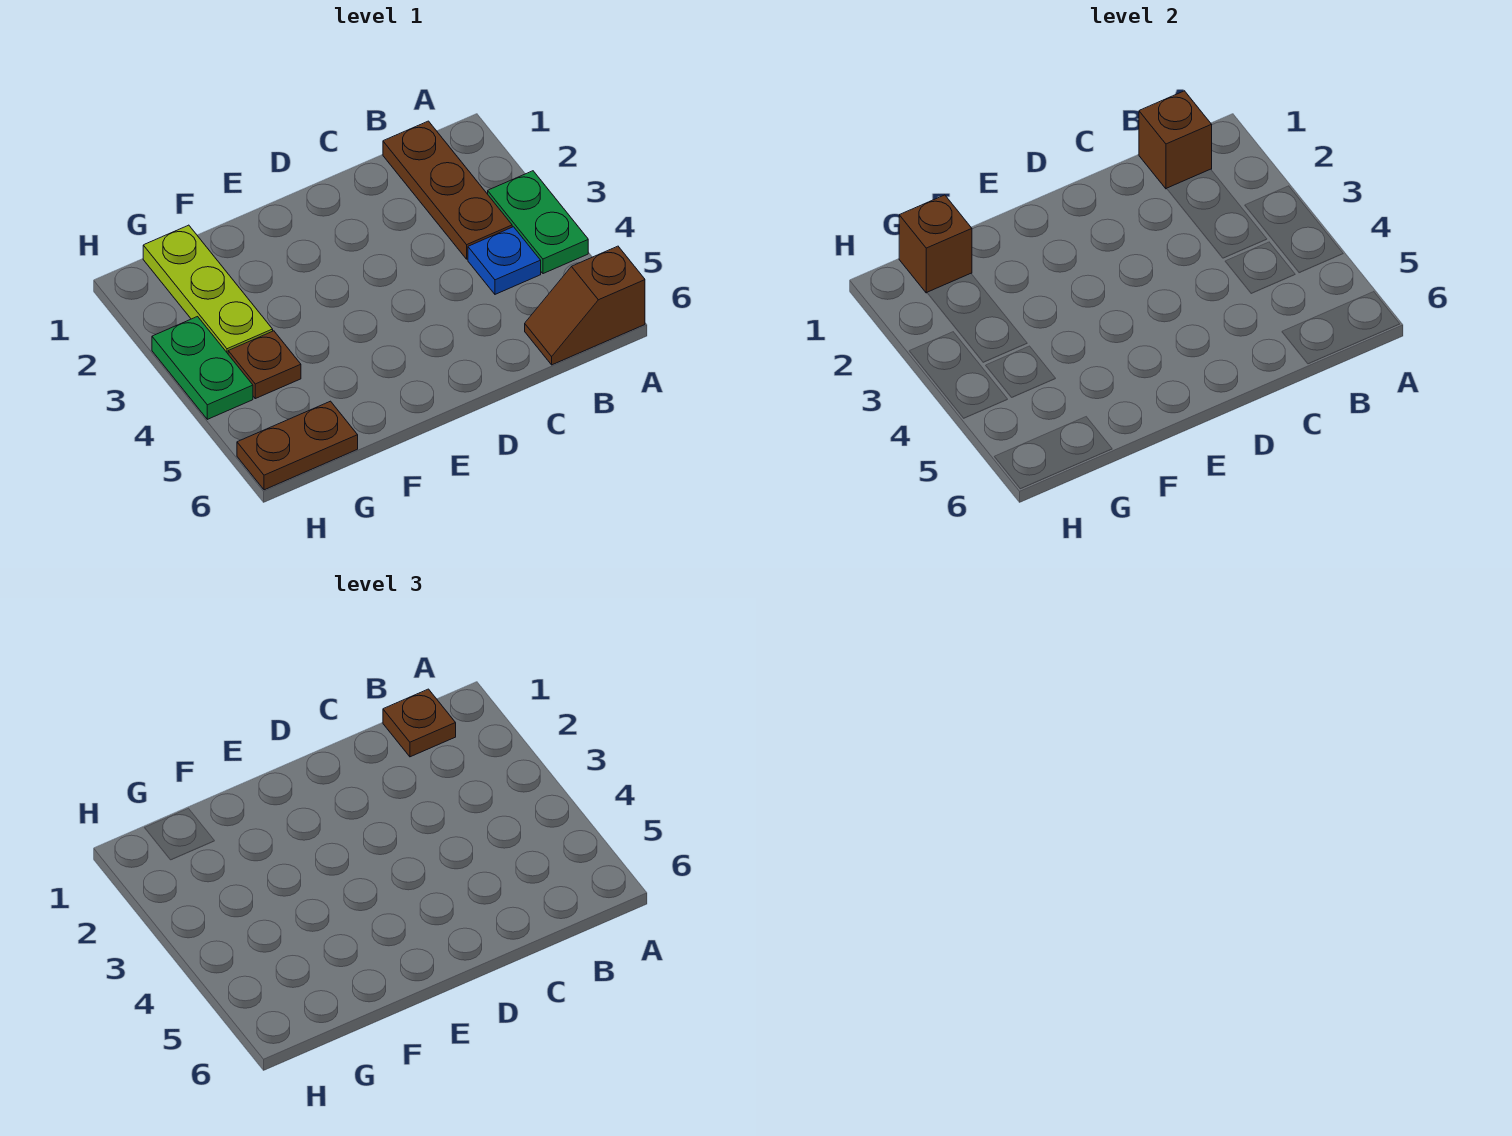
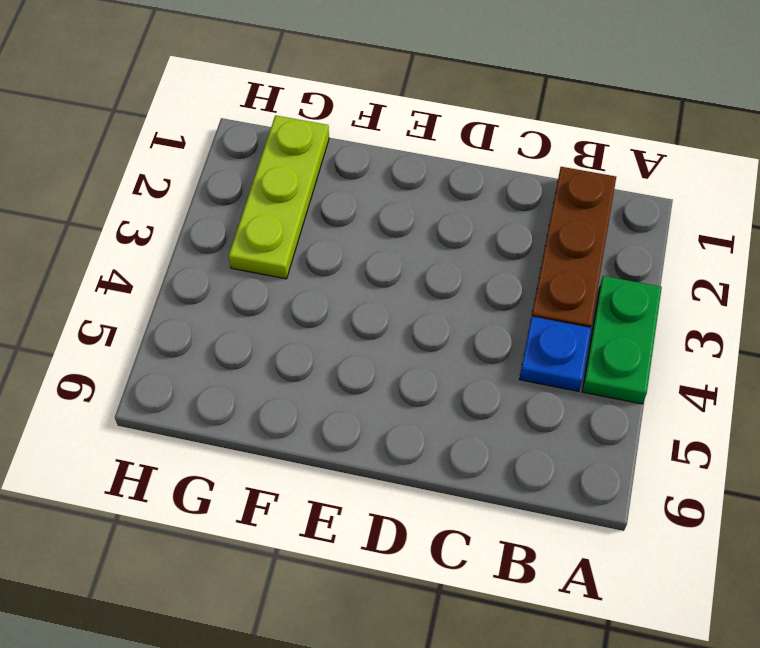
none -> brown slope A6:B6 level 1 top A
none -> brown plate G4 level 1

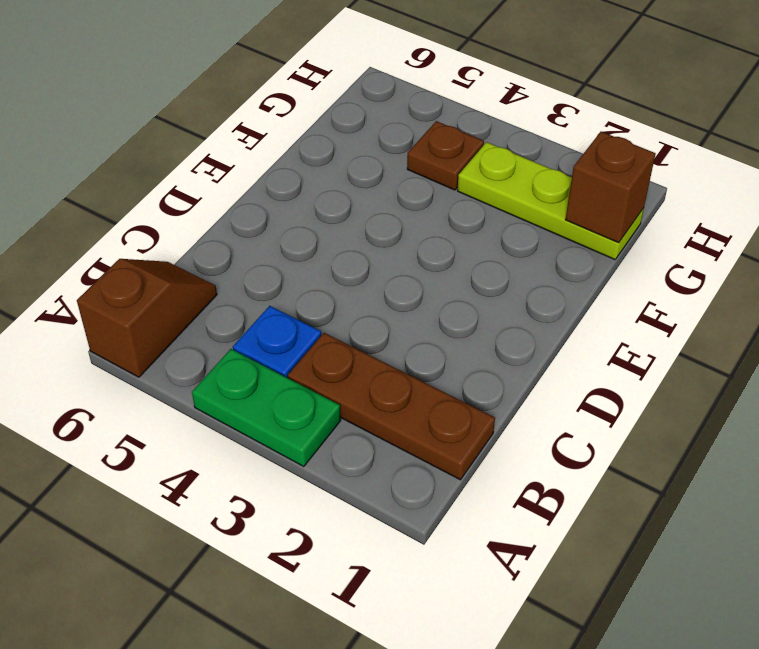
none -> brown plate G6:H6 level 1
none -> green plate H3:H4 level 1

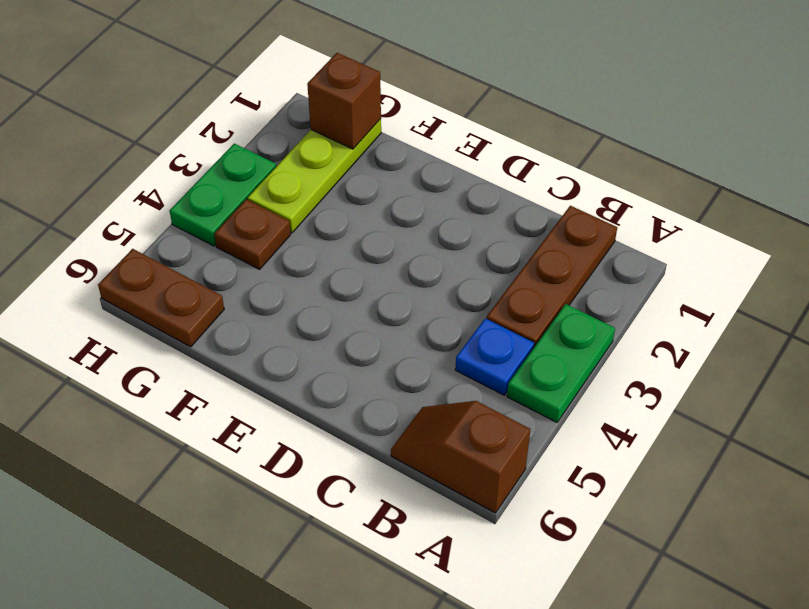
none -> brown brick B1 level 2
none -> brown plate B1 level 3

